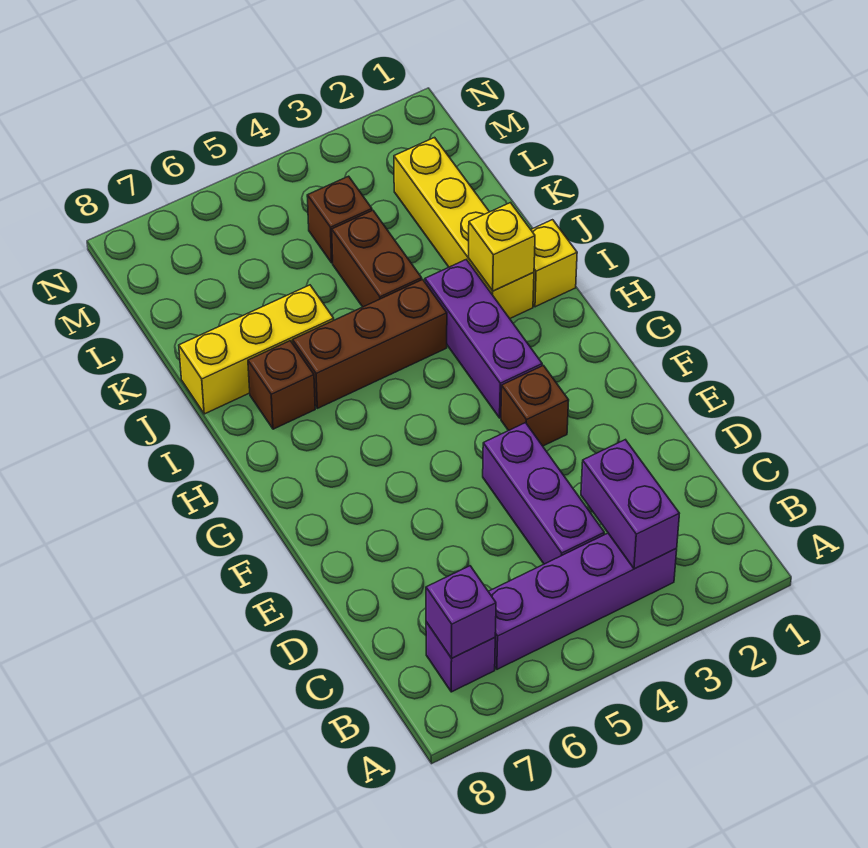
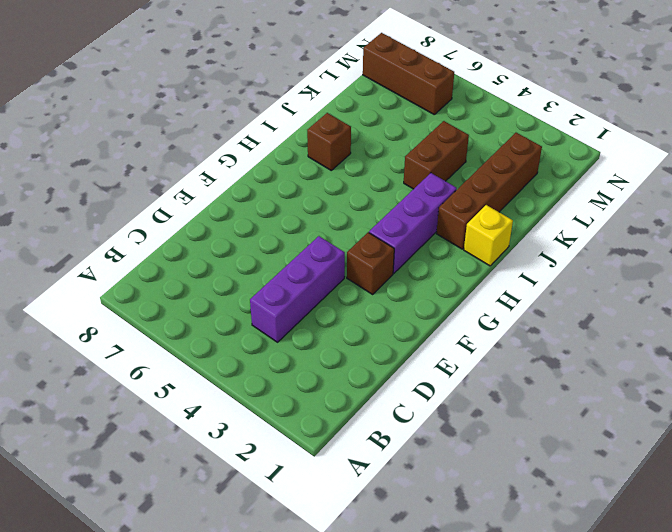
brown brick I2:L2 level 1 -> yellow brick I2:L2 level 1
brown brick M6:M8 level 1 -> brown brick I4:I6 level 1
none -> purple brick B3:B6 level 1
none -> purple brick B7 level 1
none -> yellow brick J6:J8 level 1

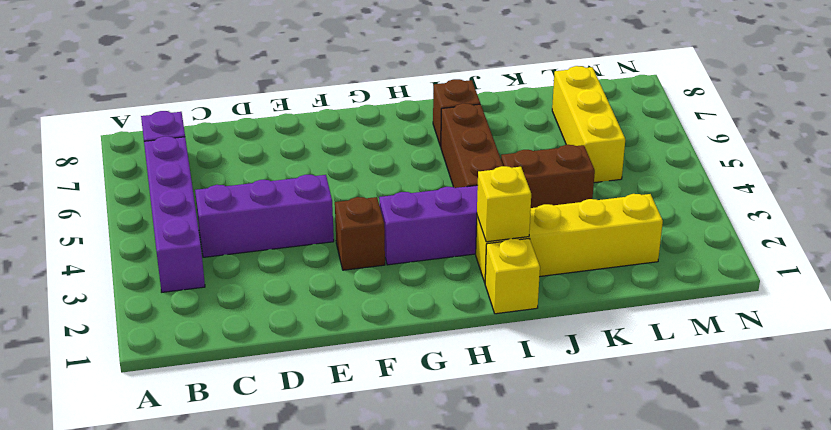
yellow brick L5:L7 level 1 -> yellow brick J6:J8 level 1
none -> brown brick L4 level 1
none -> purple brick B3:C3 level 2
none -> purple brick B7 level 2

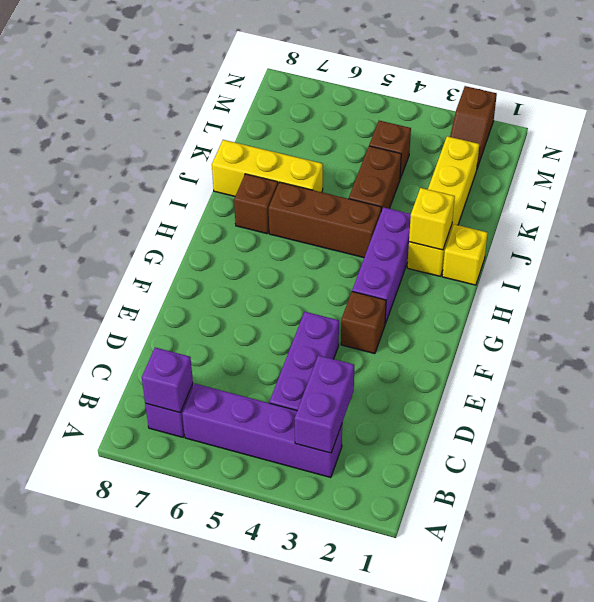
brown slope M2:N2 level 1 top N -> none

